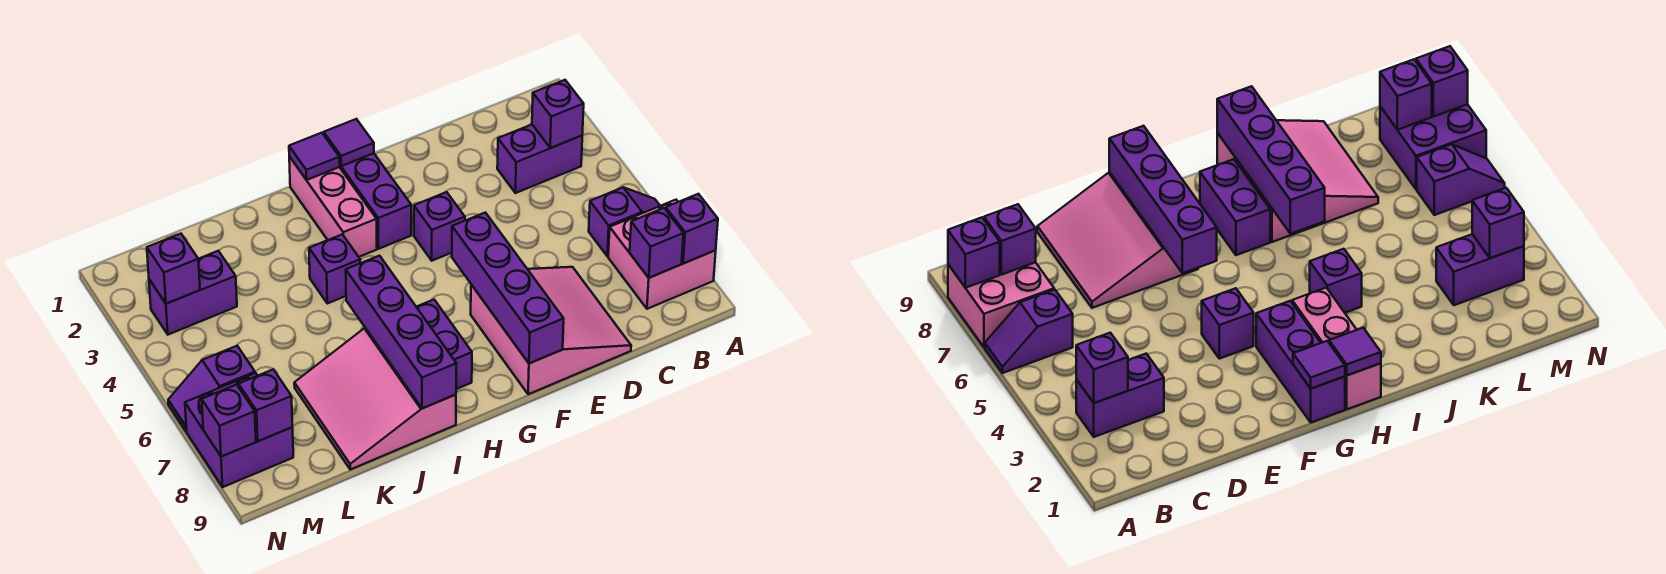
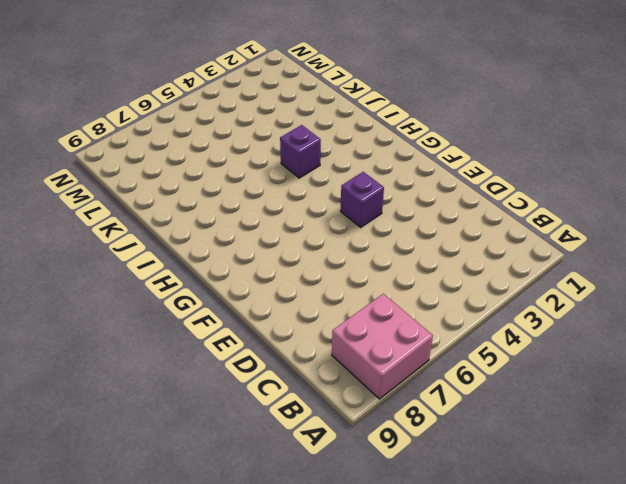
none -> purple slope A6:B6 level 1 top B
none -> purple brick B3:C3 level 1
none -> pink slope D7:F9 level 1 top F

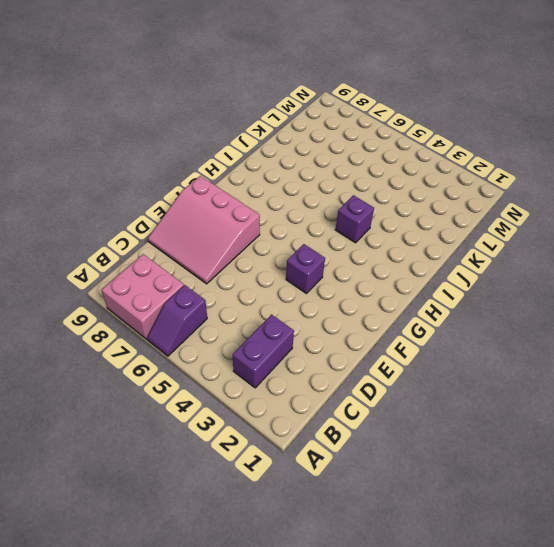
none -> purple brick G1:G3 level 1
none -> pink brick H1:H3 level 1
none -> purple brick H7:H8 level 1

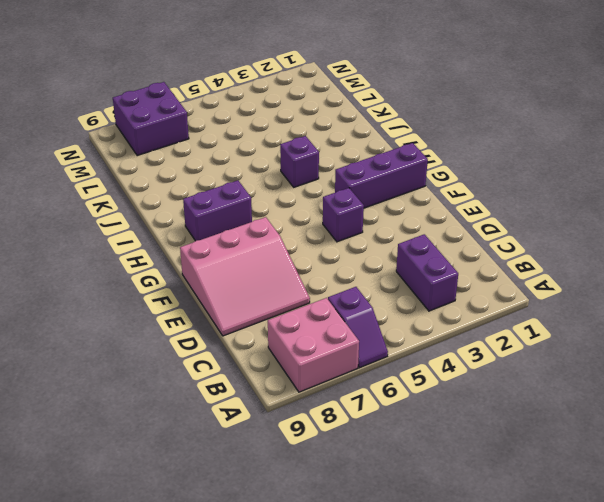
none -> pink brick H1:H3 level 1
none -> pink slope I7:K9 level 1 top I
none -> purple brick L3:M3 level 1

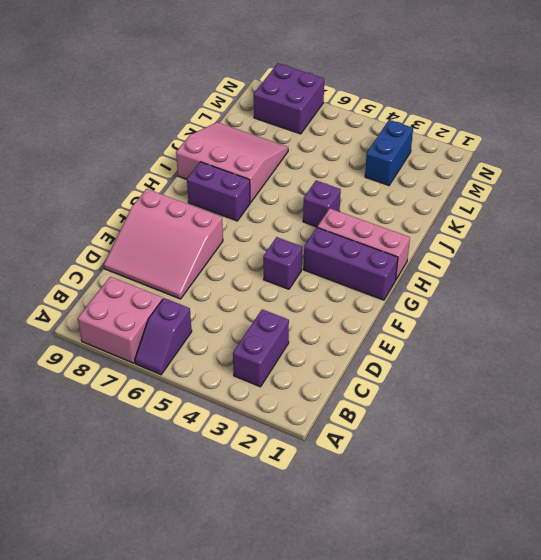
blue brick L3:M3 level 1 -> purple brick L3:M3 level 1
none -> purple slope M6:N6 level 1 top M
none -> purple brick A8 level 2
none -> purple brick B3 level 2

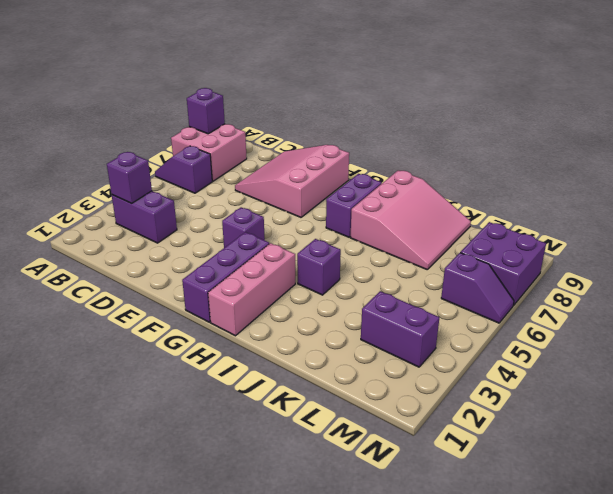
none -> purple brick B8 level 2
none -> purple brick F6:F9 level 2
none -> purple tile G1 level 2

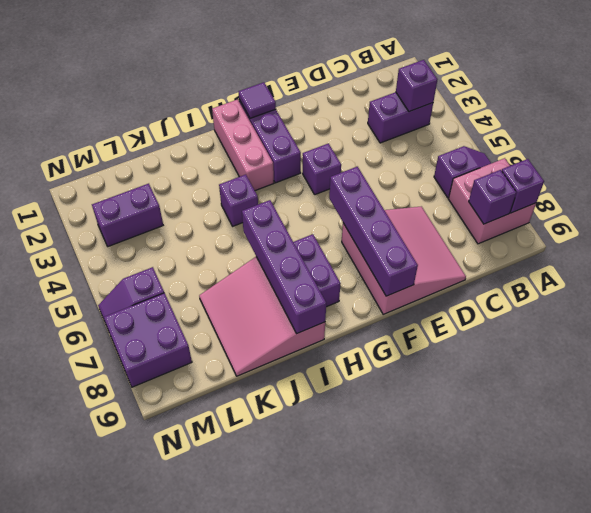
none -> purple tile H1 level 2
none -> purple brick M3 level 2
none -> purple brick M8 level 2

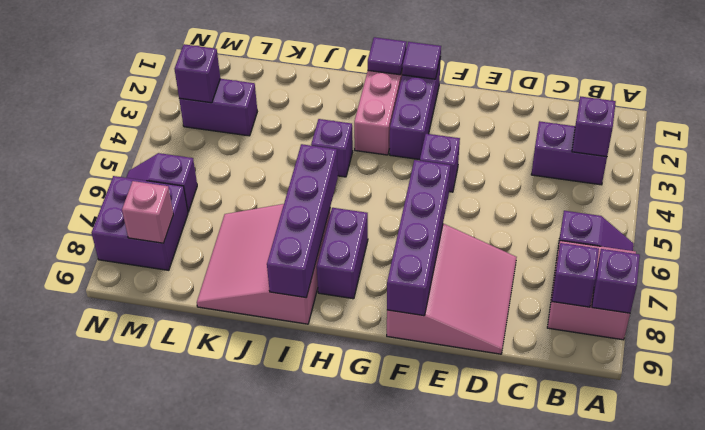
pink brick M8 level 2 -> purple brick M8 level 2
none -> purple brick N8 level 2

